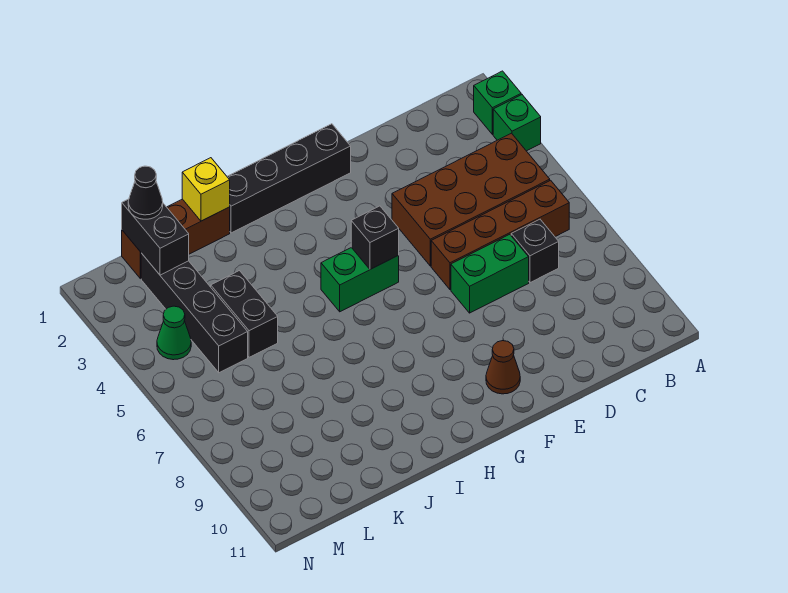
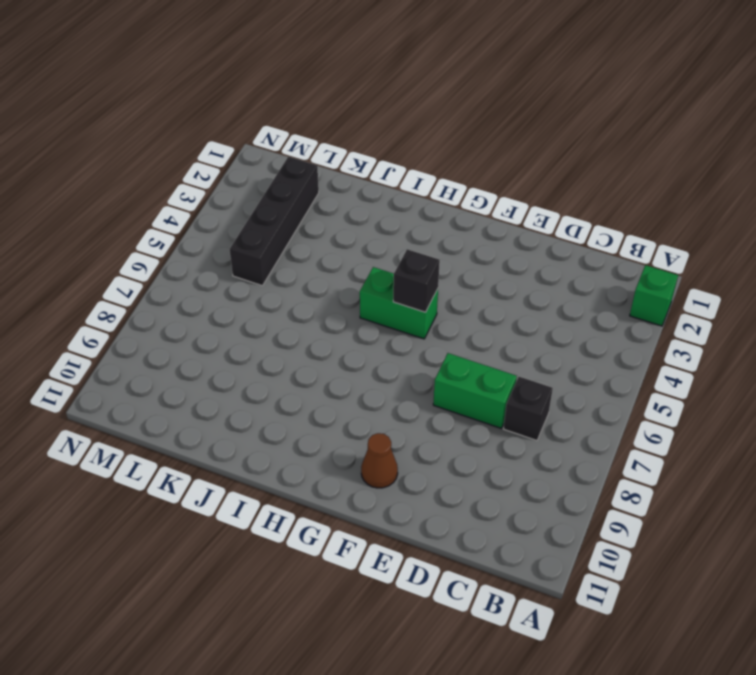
none -> green brick A3 level 1
none -> brown brick B4:E5 level 1
none -> brown brick B6:E6 level 1

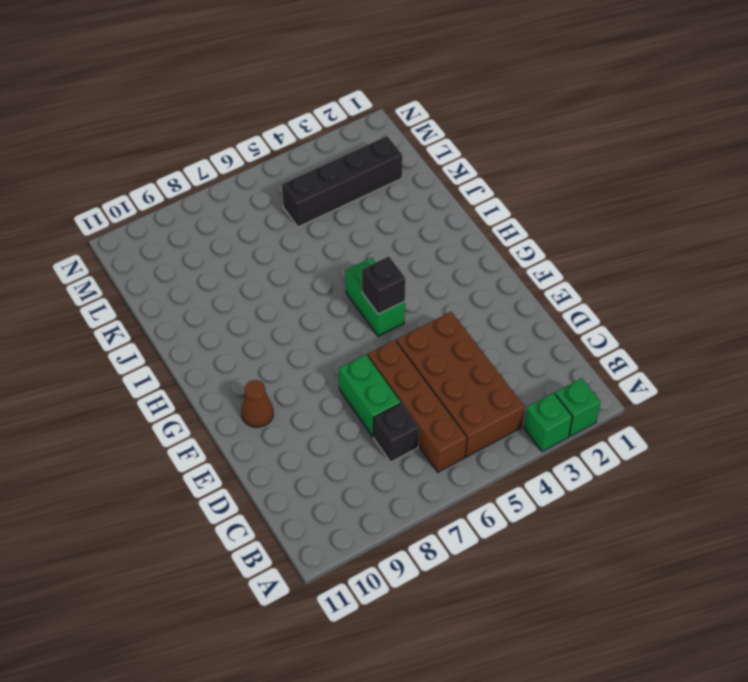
none -> black brick F1:I1 level 1
none -> brown brick J1:L1 level 1
none -> black brick K4:K5 level 1

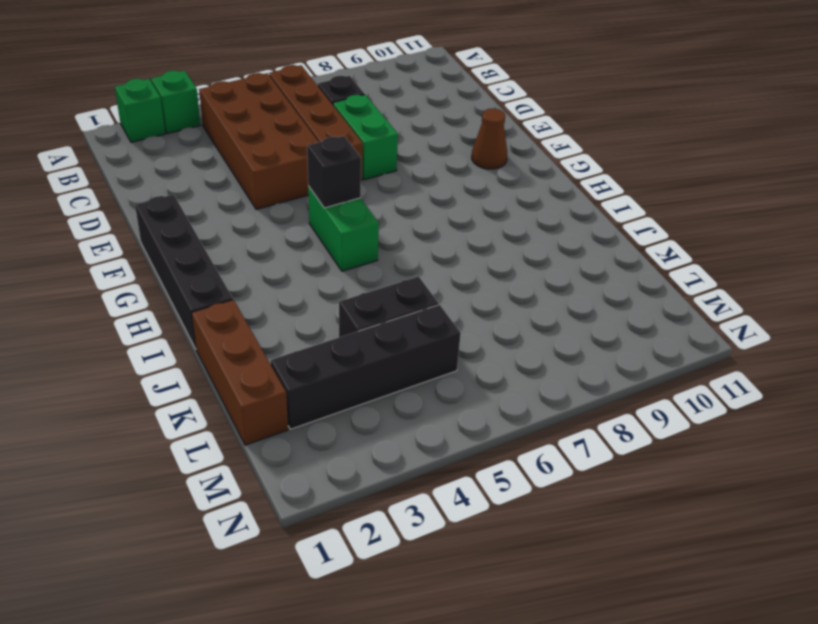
none -> green cone M4 level 1
none -> yellow brick J1 level 2
none -> black brick L1:L2 level 2

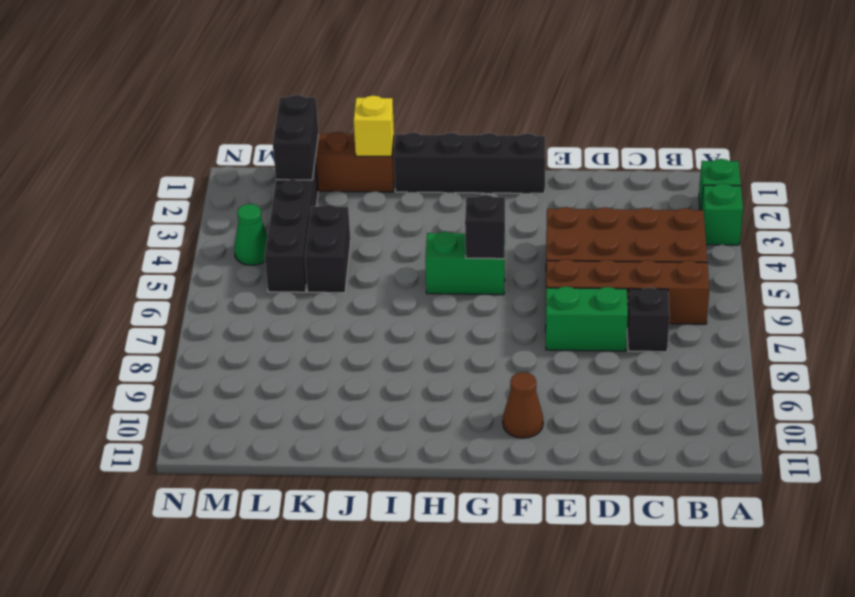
none -> black cone L1 level 3

